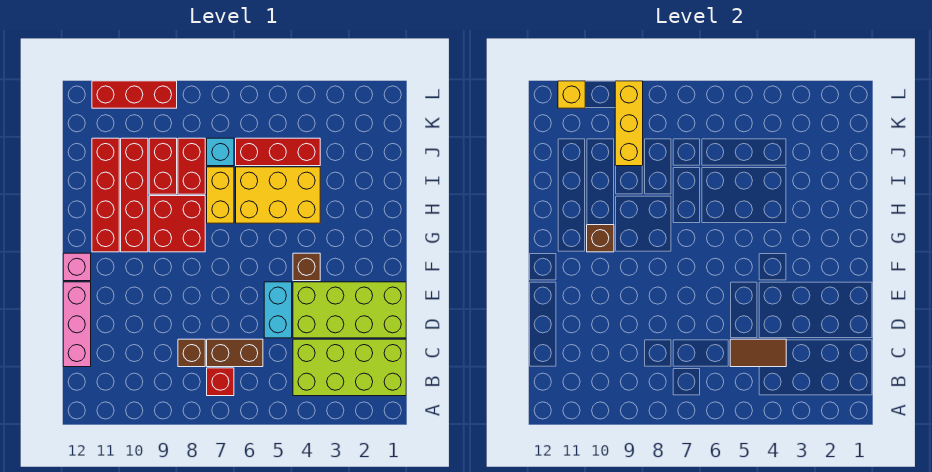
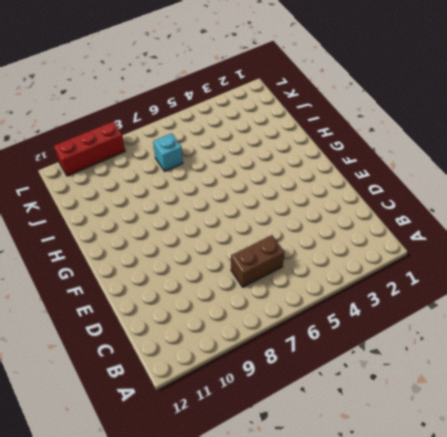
none -> lime brick B1:C4 level 1
none -> red brick B7 level 1
none -> brown brick C8 level 1

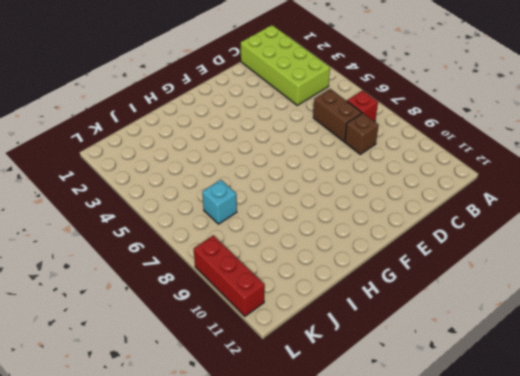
none -> pink brick C12:E12 level 1
none -> lime brick D1:E4 level 1
none -> cyan brick D5:E5 level 1

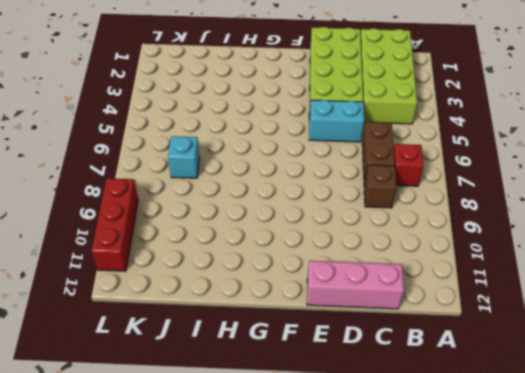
none -> brown brick F4 level 1
none -> pink brick F12 level 1
none -> red brick G8:H9 level 1

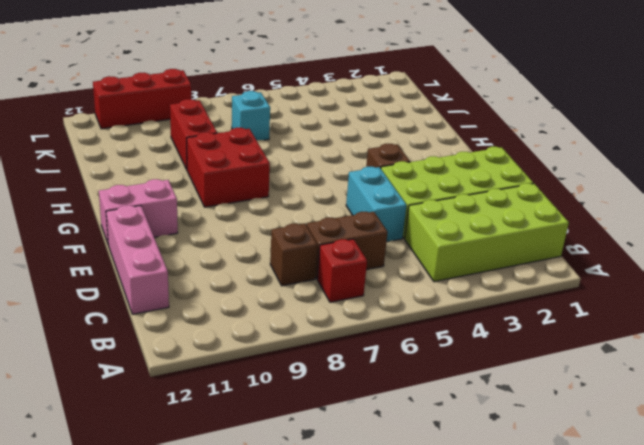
pink brick F11:F12 level 1 -> pink brick F12 level 1
none -> red brick G10:J10 level 1
none -> red brick G11:J11 level 1
none -> yellow brick H4:I6 level 1

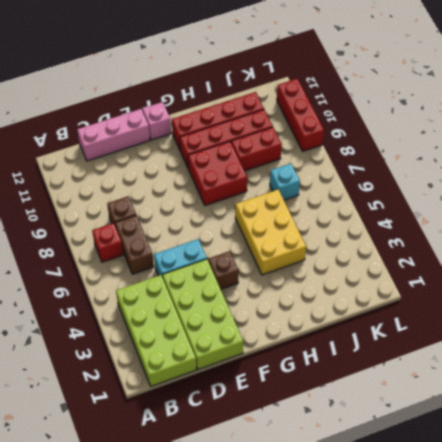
none -> yellow brick H7:I7 level 1
none -> red brick I8:J8 level 1
none -> red brick J4:J6 level 1

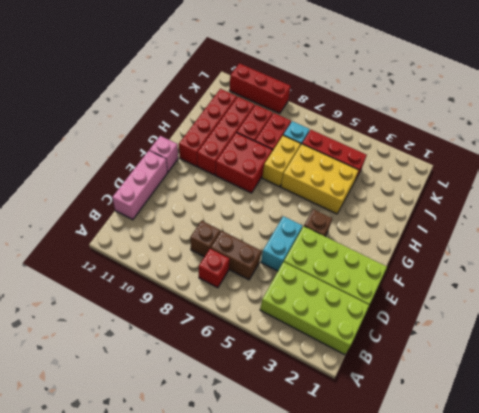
none -> brown tile C4:C5 level 2
none -> brown brick G10 level 2
none -> yellow brick J9:L9 level 2

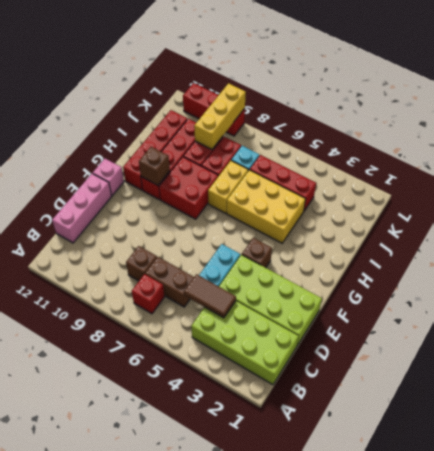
none -> yellow brick L11 level 2

